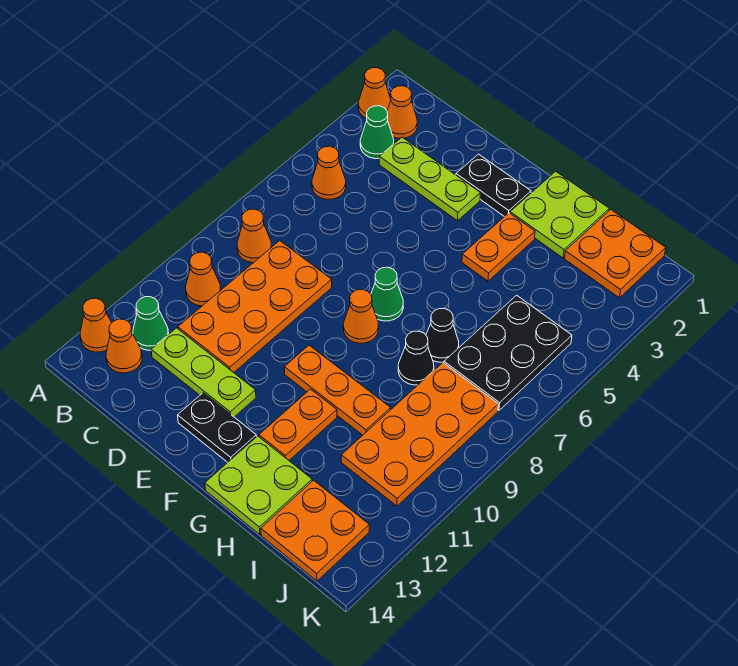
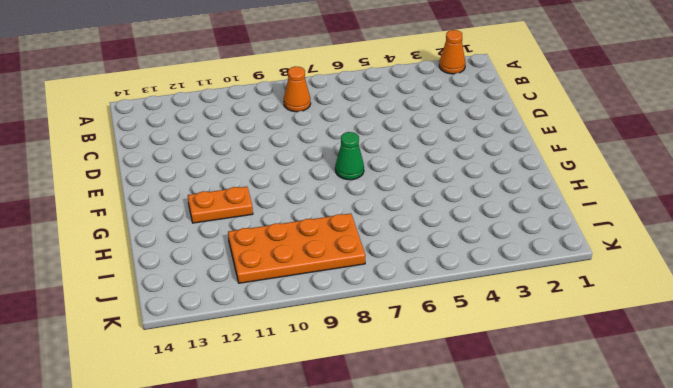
none -> orange cone A13 level 1
none -> orange cone B2 level 1
none -> green cone B3 level 1

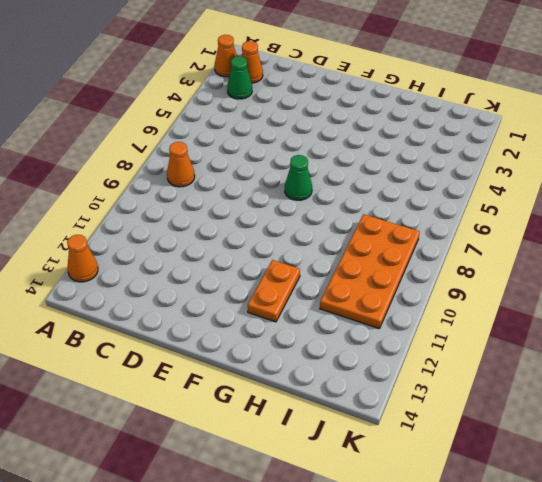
none -> orange cone B5 level 1
none -> orange cone B10 level 1
none -> green cone B12 level 1

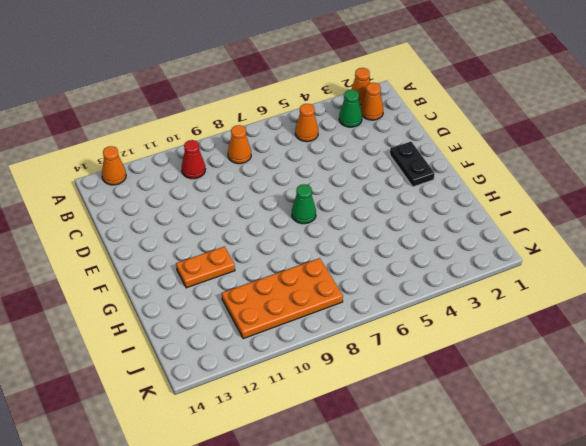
red cone B10 level 1 -> orange cone B10 level 1
none -> green cone B12 level 1
none -> orange cone B13 level 1
none -> lime plate C3:E3 level 1

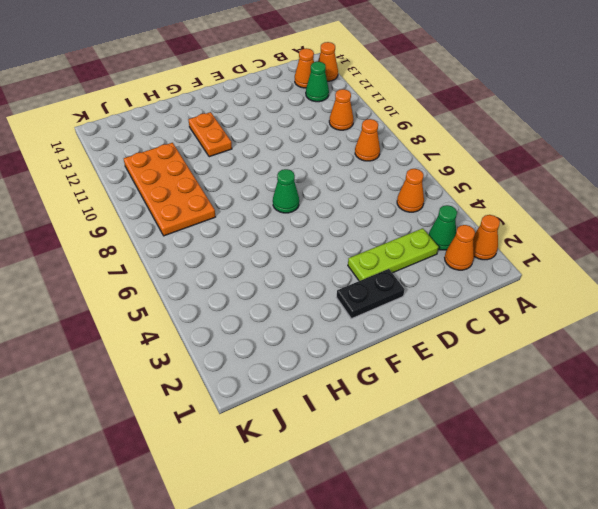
none -> orange plate C8:D11 level 1
none -> lime plate C12:E12 level 1
none -> black plate E13:F13 level 1

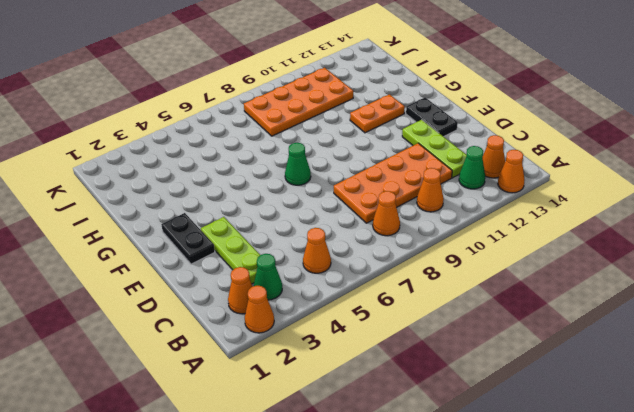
none -> orange cone F8 level 1
none -> orange plate F10:H10 level 1
none -> lime plate G1:H2 level 1

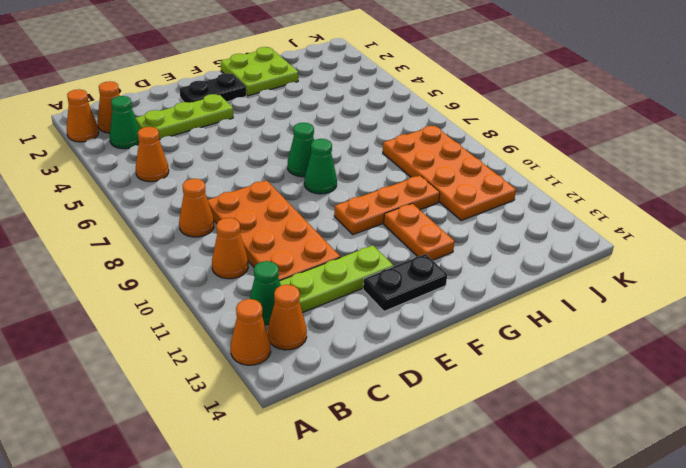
green cone F8 level 1 -> orange cone F8 level 1
none -> orange plate G3:G4 level 1
none -> lime plate G13:H14 level 1
none -> black cone H7 level 1

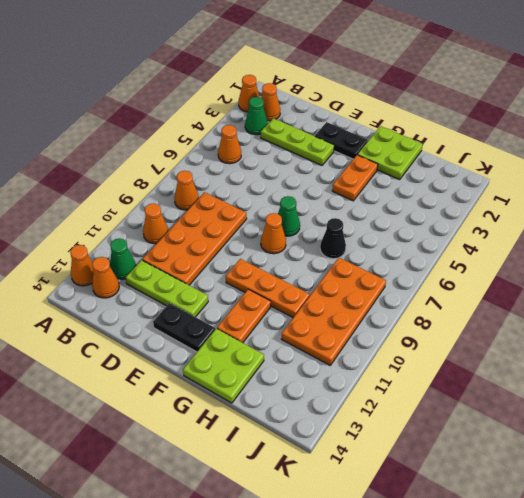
none -> black cone H8 level 1
none -> orange plate I1:J2 level 1
none -> black plate I5:J7 level 1

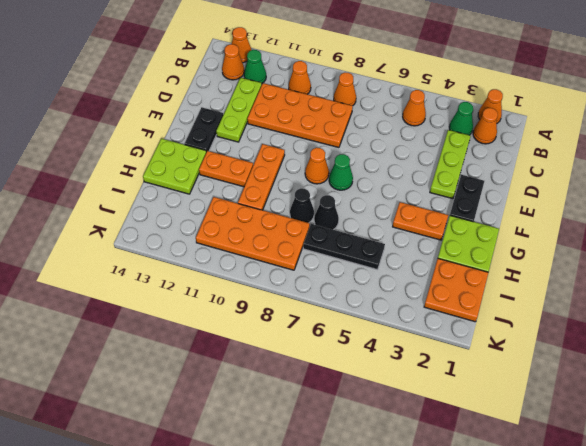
black plate I5:I7 level 1 -> black plate I5:J7 level 1
none -> orange plate I13:J14 level 1

